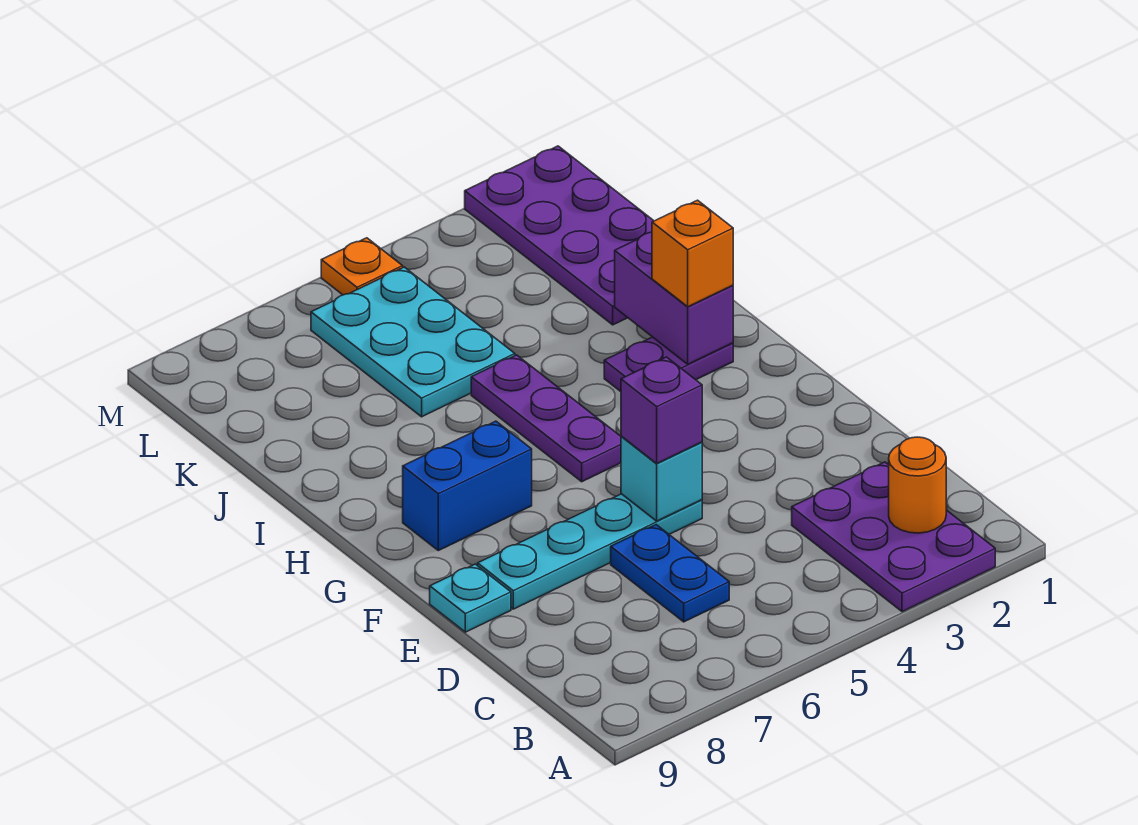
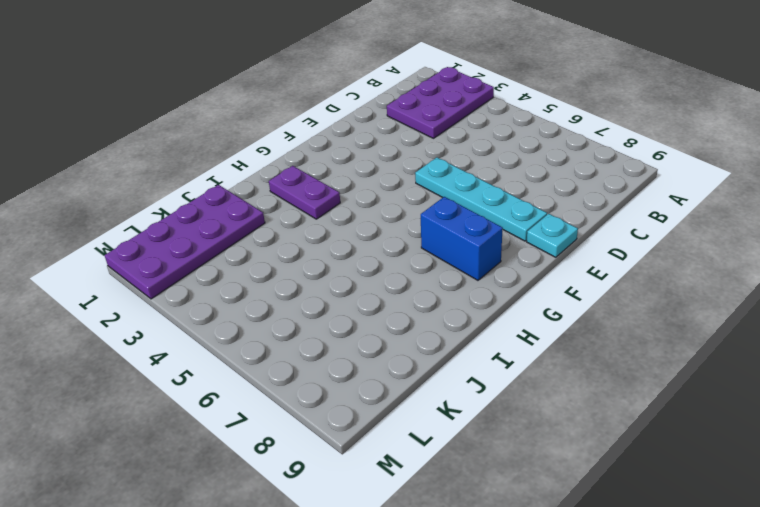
none -> blue plate C6:D6 level 1
none -> purple plate G5:I5 level 1
none -> cyan plate J5:L6 level 1

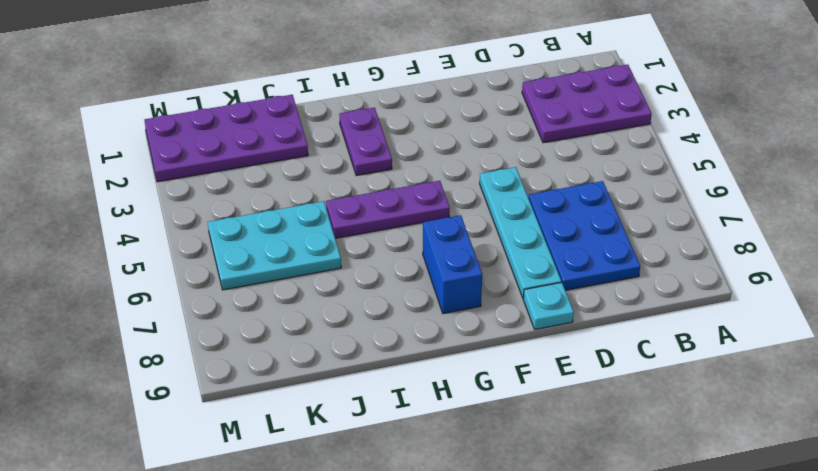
blue plate C6:D8 level 1 -> blue plate C6:D6 level 1
none -> orange plate M5 level 1
none -> orange round brick B2 level 2
none -> cyan brick E5 level 2

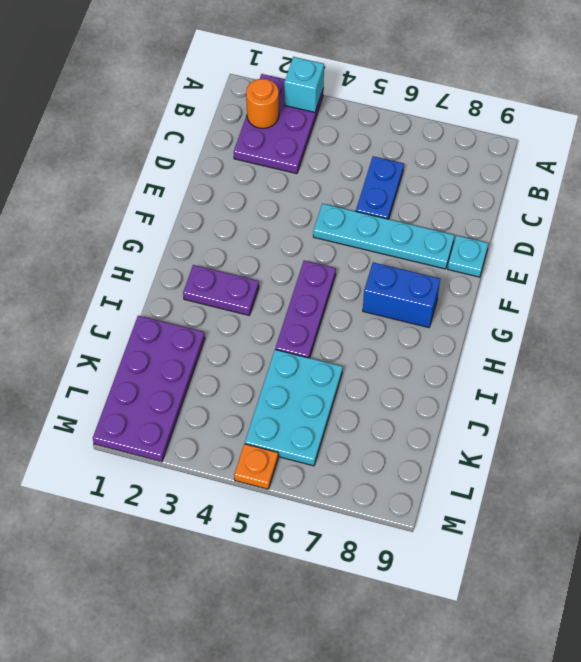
cyan brick A3 level 2 -> cyan brick E5 level 2
none -> purple brick H2:I2 level 2
none -> purple brick E5 level 3
none -> orange brick H2 level 3

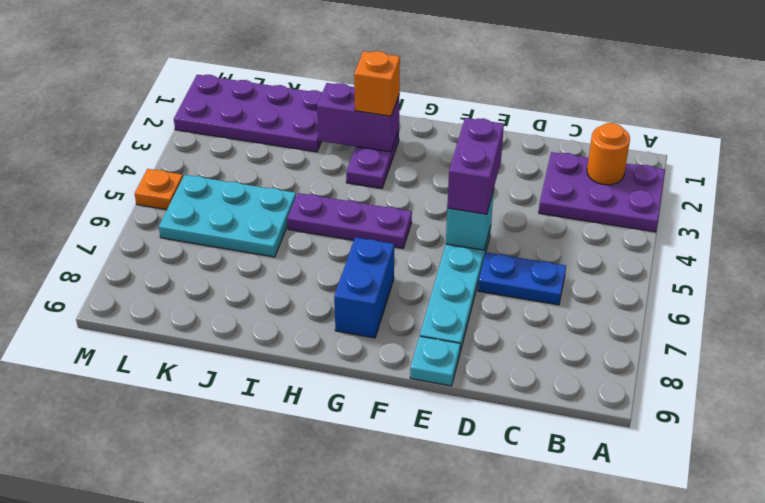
purple brick E4:E5 level 3 -> purple brick E5 level 3

